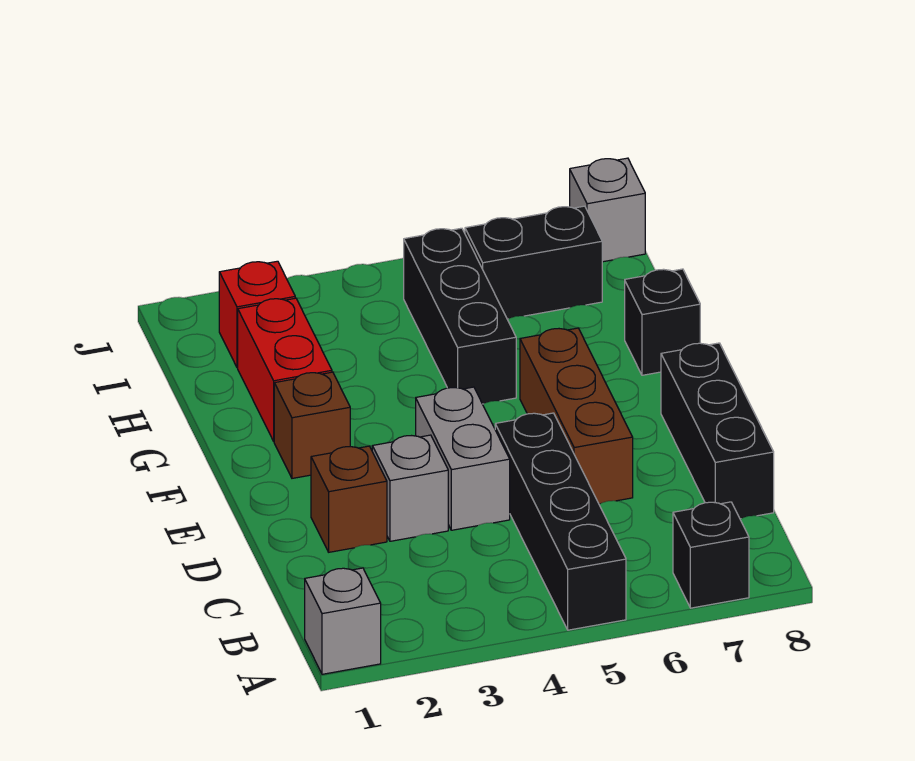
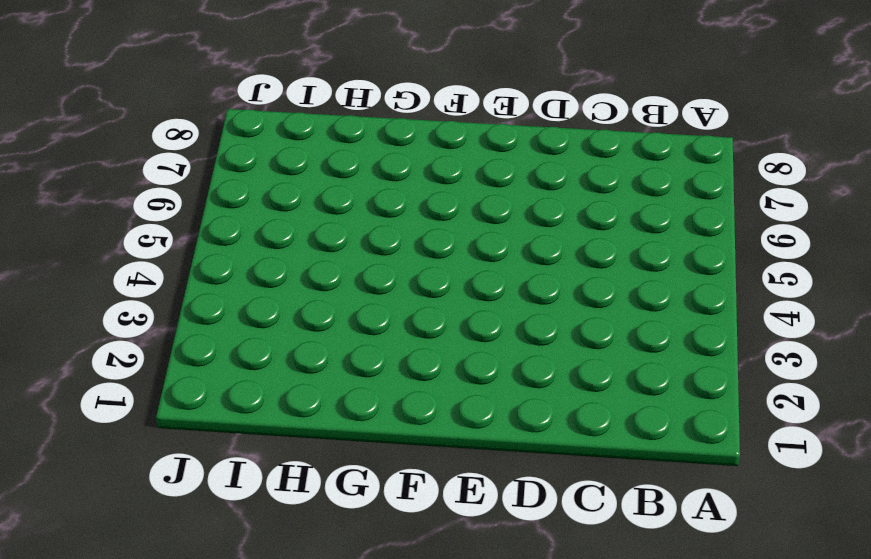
none -> grey brick A1 level 1
none -> black brick A5:D5 level 1
none -> black brick A7 level 1

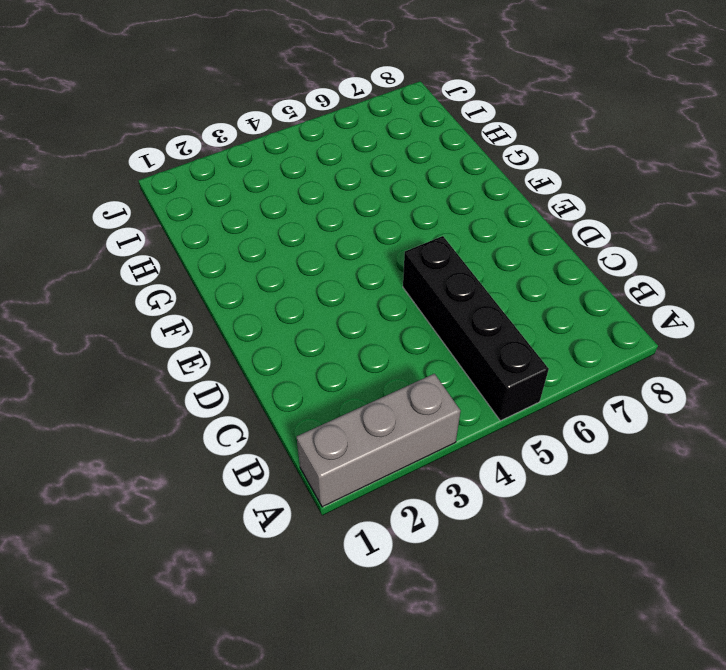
grey brick A1:A3 level 1 -> grey brick A1 level 1
none -> black brick A7 level 1
none -> black brick C8:E8 level 1
none -> brown brick D2 level 1

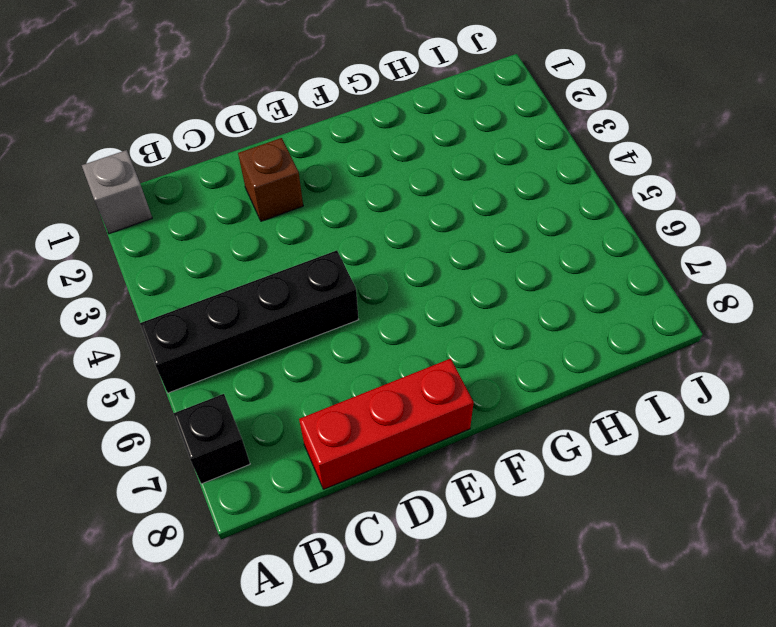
red brick C8:E8 level 1 -> black brick C8:E8 level 1
none -> grey brick D3 level 1
none -> grey brick D4:E4 level 1
none -> brown brick D6:F6 level 1

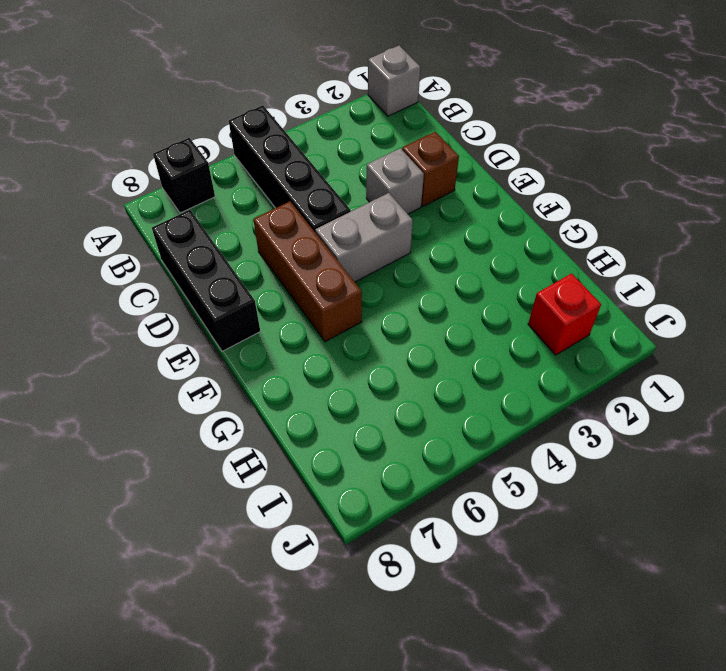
grey brick E4:E5 level 1 -> grey brick D4:E4 level 1
none -> brown brick F2 level 1
none -> red brick G2:H2 level 1
none -> black brick G5:I5 level 1

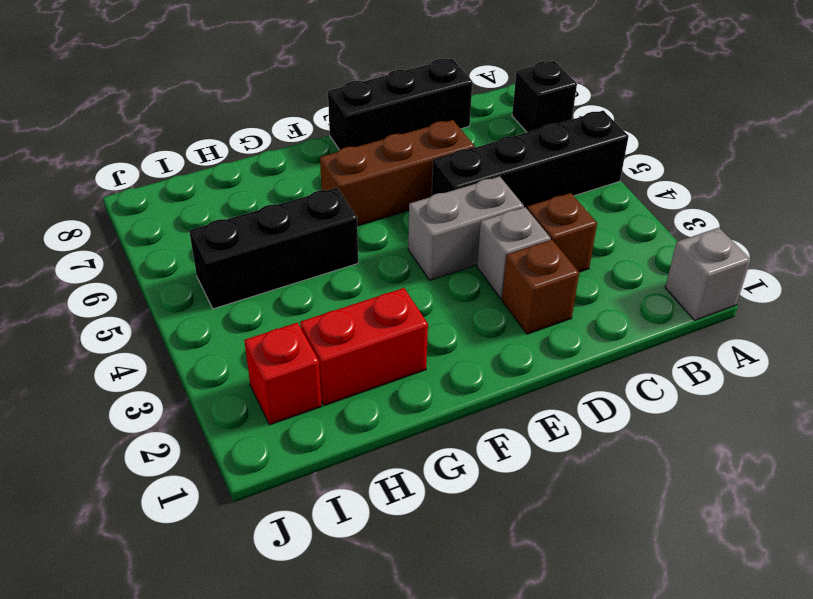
brown brick C3 level 1 -> brown brick F2 level 1
none -> black brick G8 level 1
none -> black brick I6:I7 level 1
none -> grey brick J8 level 1

